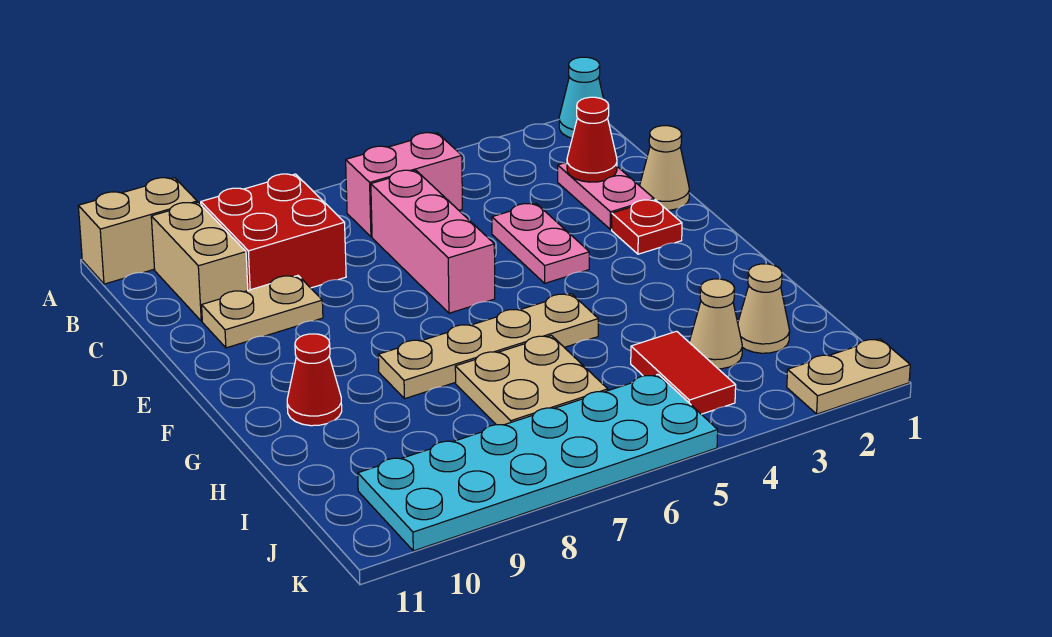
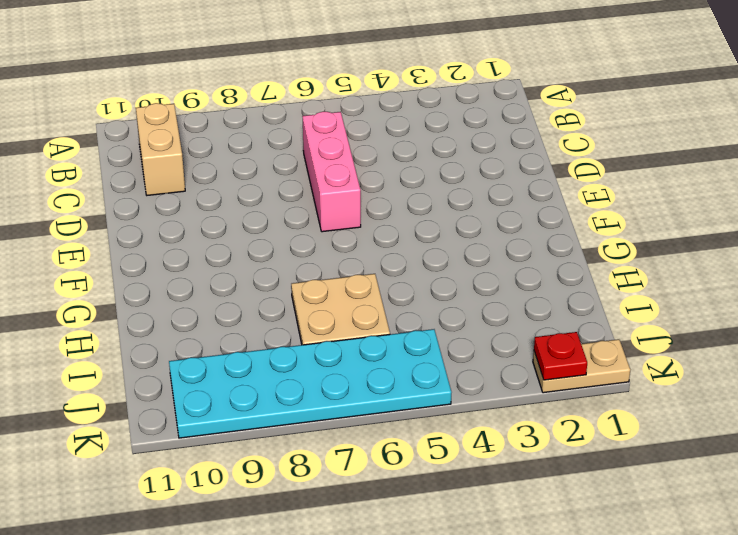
red plate K2 level 2 -> red plate E2 level 1
none -> cyan cone A1 level 1
none -> tan brick A10:A11 level 1
none -> pink brick B5:B6 level 1

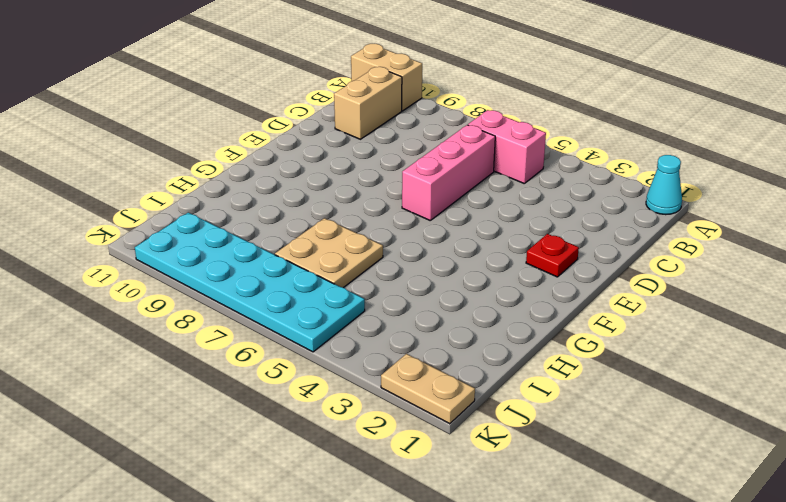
none -> red brick B8:C9 level 1
none -> pink plate C2:D2 level 1
none -> tan cone D1 level 1

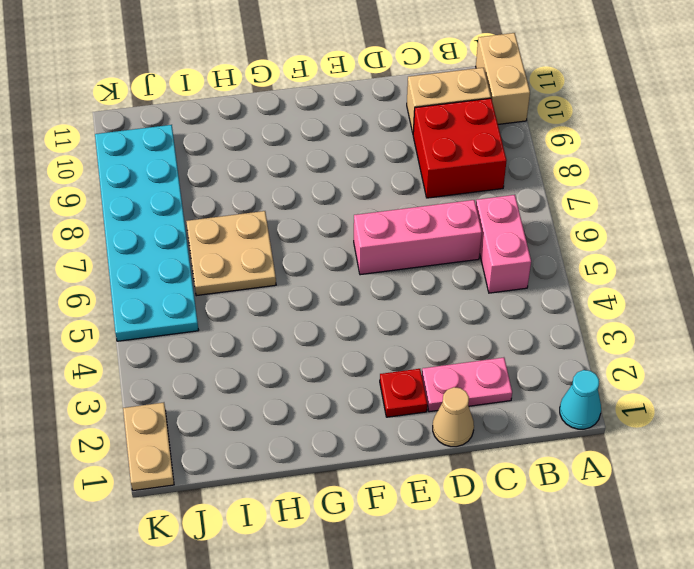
none -> pink plate D4:E4 level 1
none -> tan plate D9:D10 level 1
none -> tan plate G5:G8 level 1

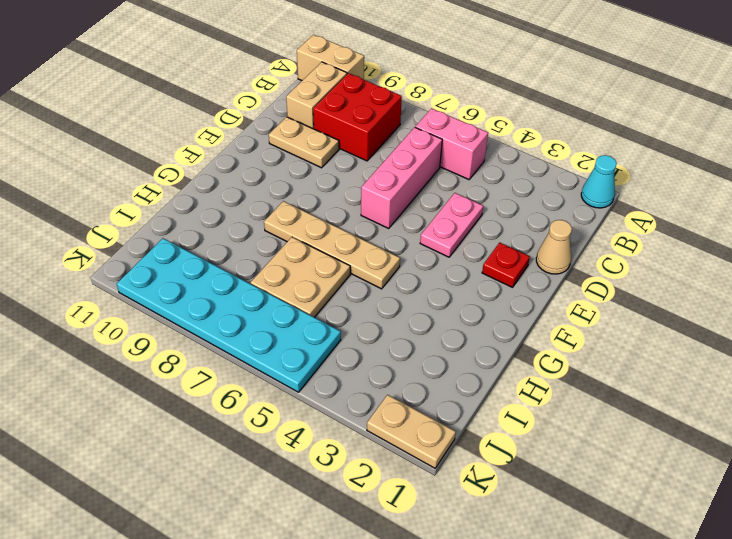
none -> pink plate C2:D2 level 1
none -> red cone G10 level 1
none -> tan cone I2 level 1

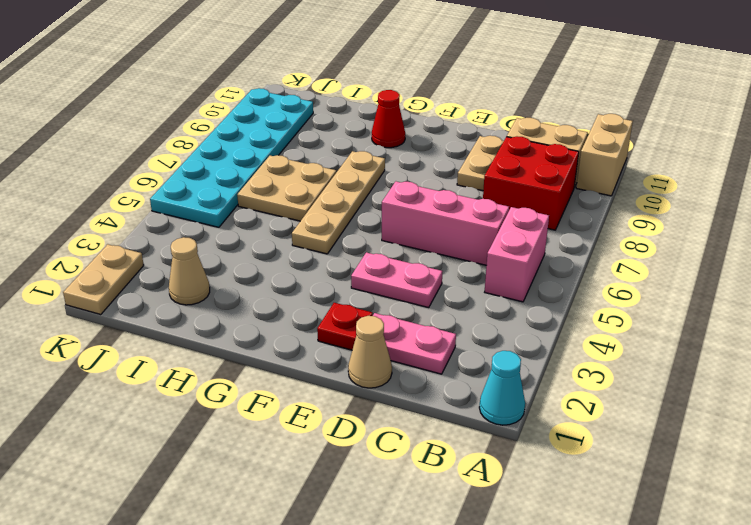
none -> tan cone I3 level 1
none -> red tile I4:J4 level 1
none -> red cone C2 level 2

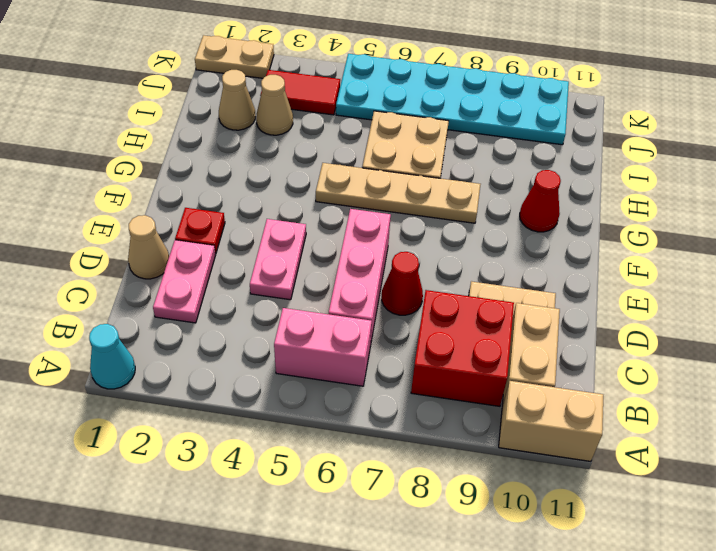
red cone D7 level 1 -> red cone C2 level 2
red tile J3:J4 level 1 -> red tile I4:J4 level 1

